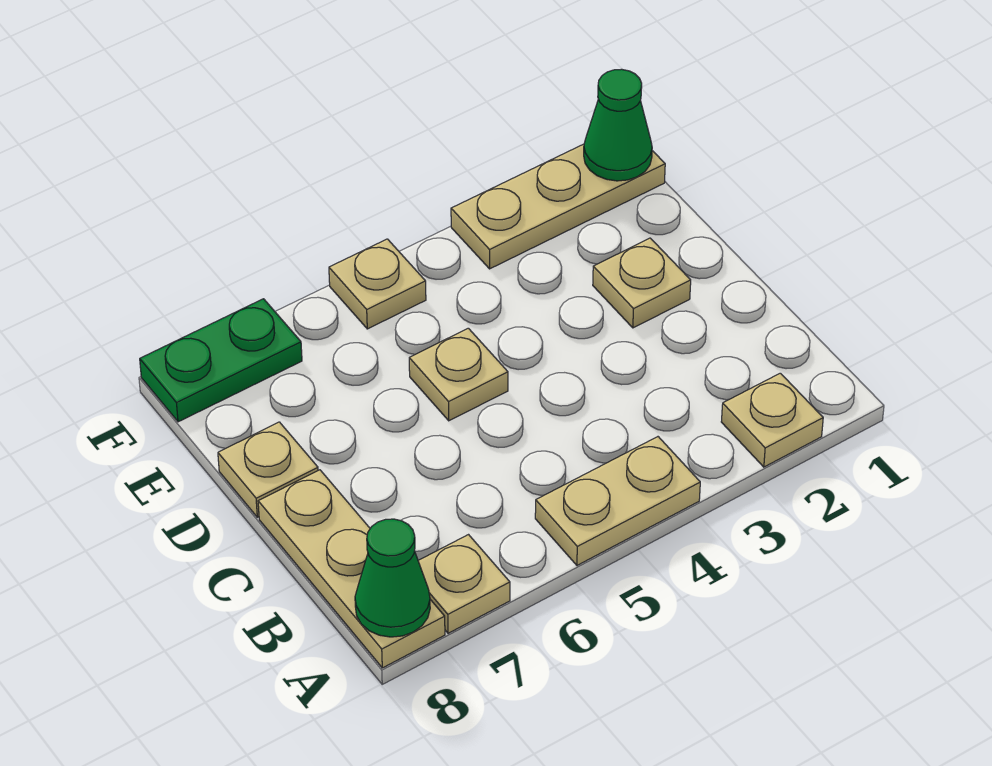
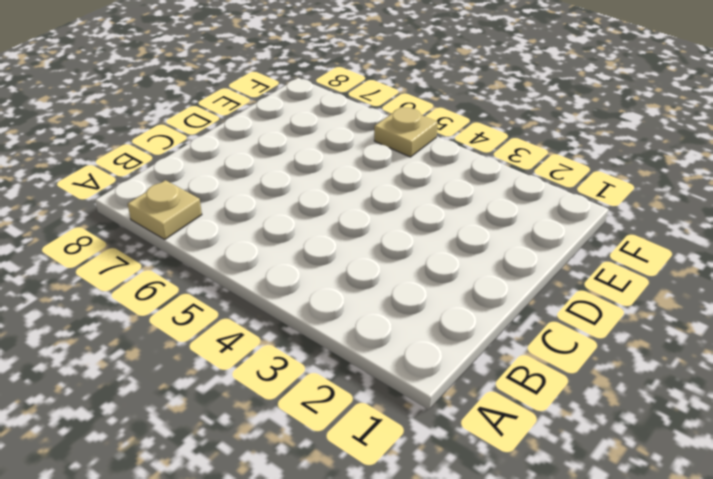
none -> tan plate A2 level 1
none -> tan plate A4:A5 level 1
none -> tan plate A8:C8 level 1

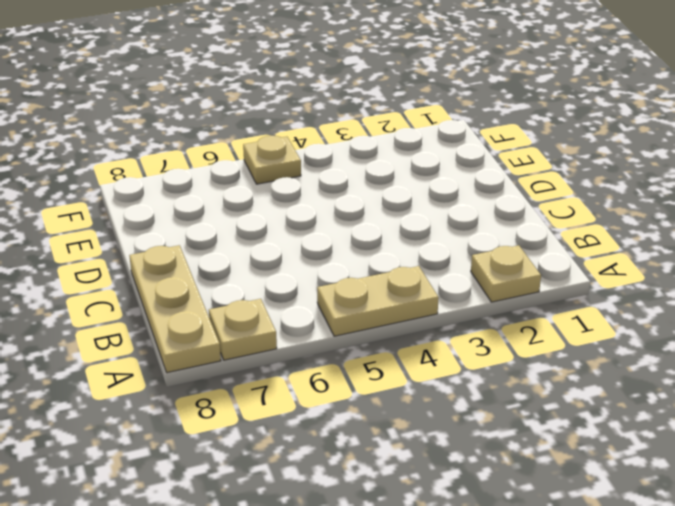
none -> tan plate D2 level 1
none -> tan plate D5 level 1
none -> tan plate D8 level 1

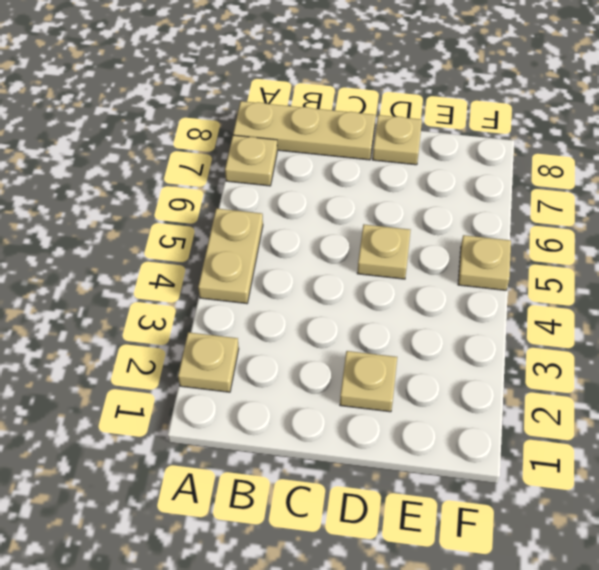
none -> tan plate F1:F3 level 1
none -> green plate F7:F8 level 1
none -> green cone A8 level 2

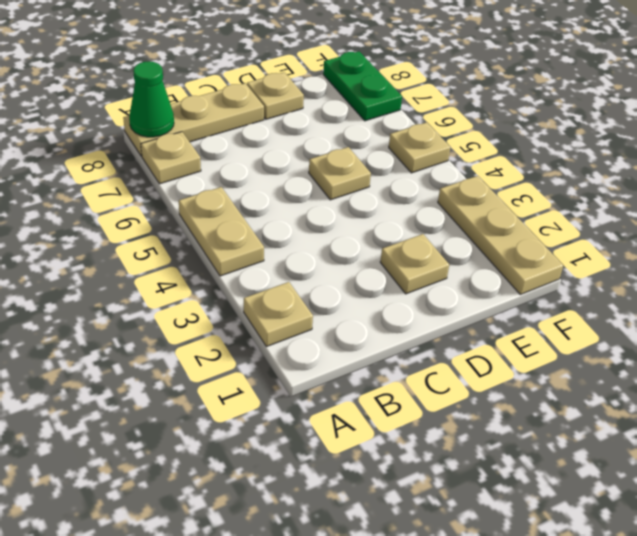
none -> green cone F1 level 2

